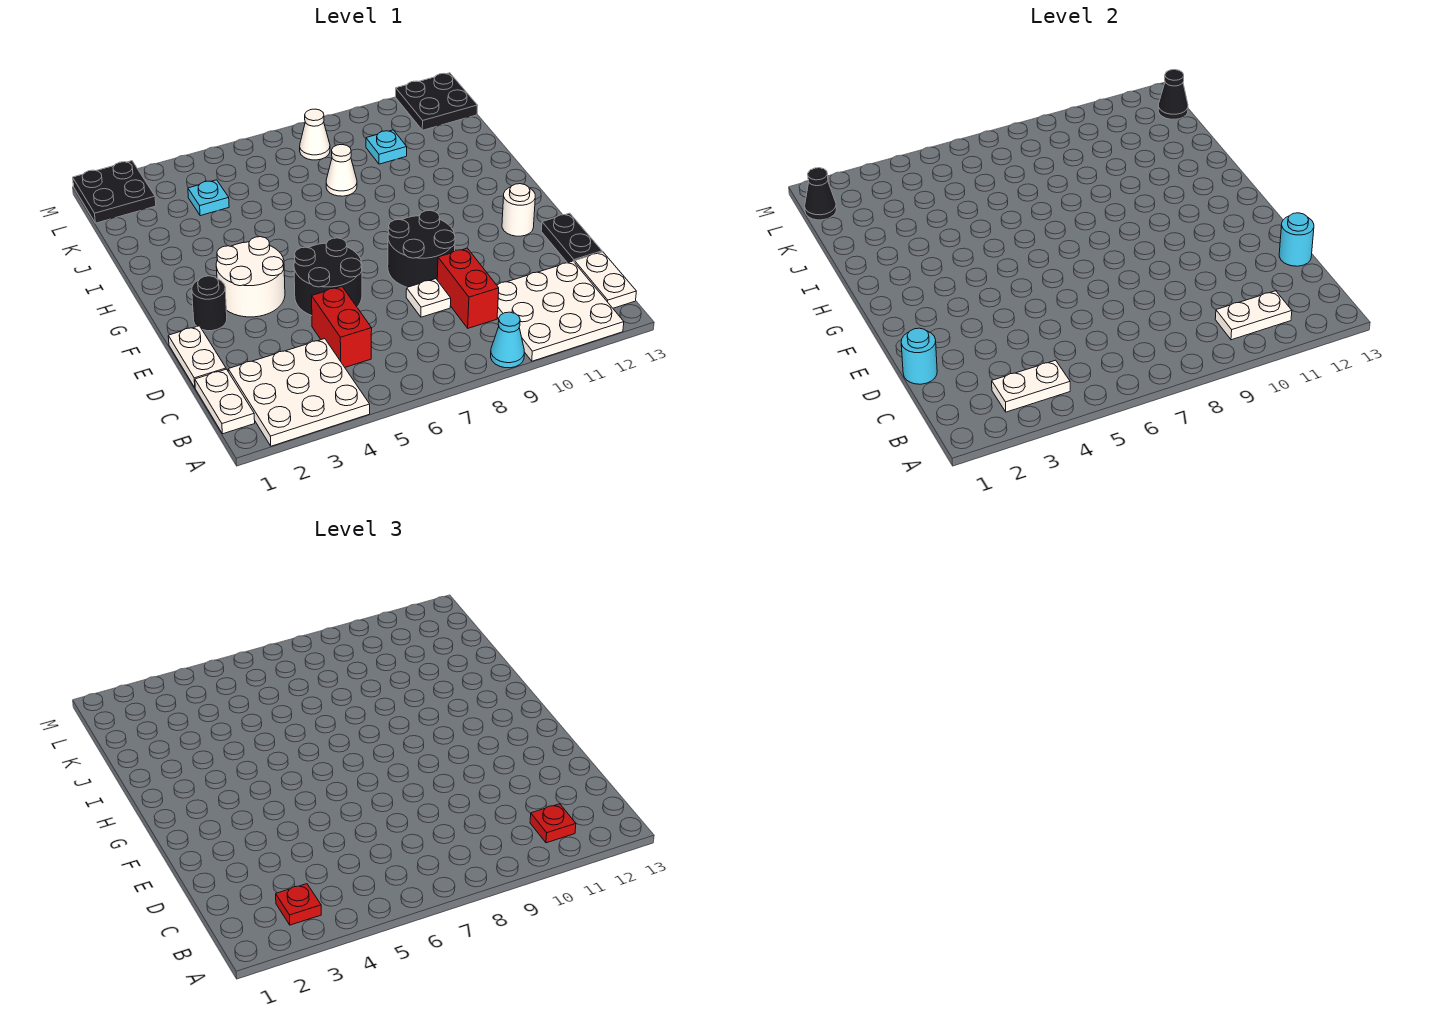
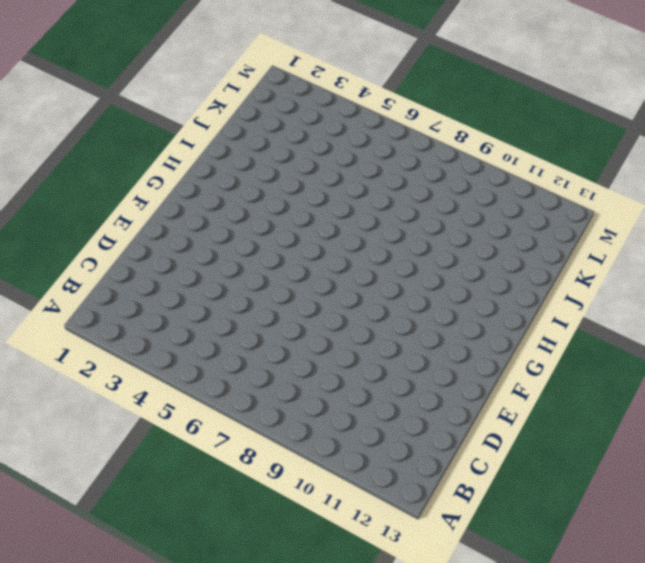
none -> white plate A2:C4 level 1
none -> cyan cone A9 level 1
none -> white plate A10:C12 level 1

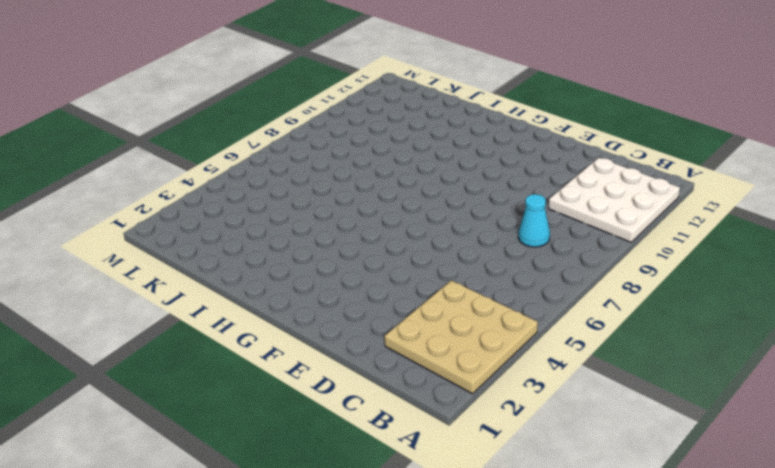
tan plate A2:C4 level 1 -> white plate A2:C4 level 1
cyan cone C8 level 1 -> cyan cone A9 level 1
none -> white plate B1:C1 level 1
none -> white plate B13:C13 level 1
none -> red brick C5:D5 level 1

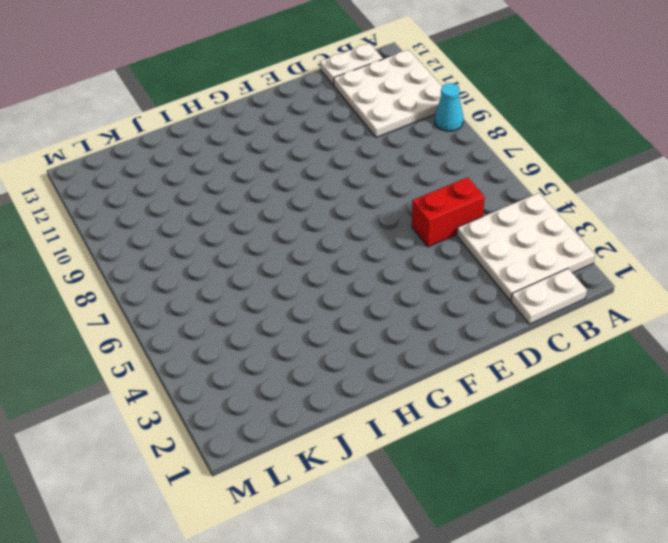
none -> red brick C9:D9 level 1
none -> white plate D1:E1 level 1
none -> white plate D8 level 1

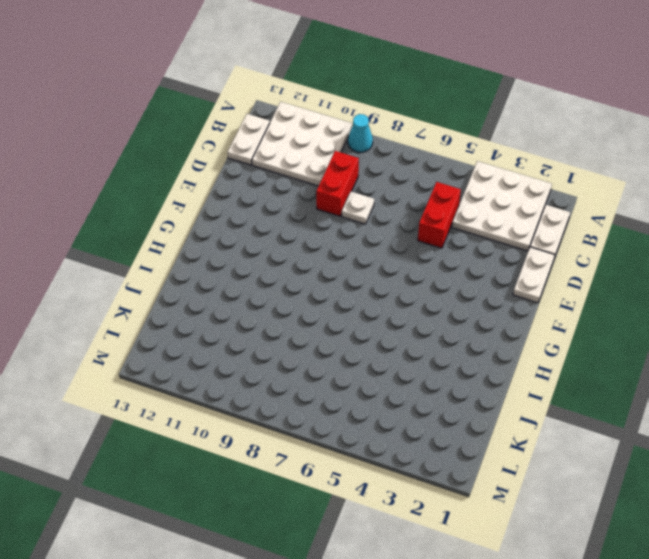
none -> black plate D13:E13 level 1
none -> black round brick E5:F6 level 1
none -> black round brick E8:F9 level 1

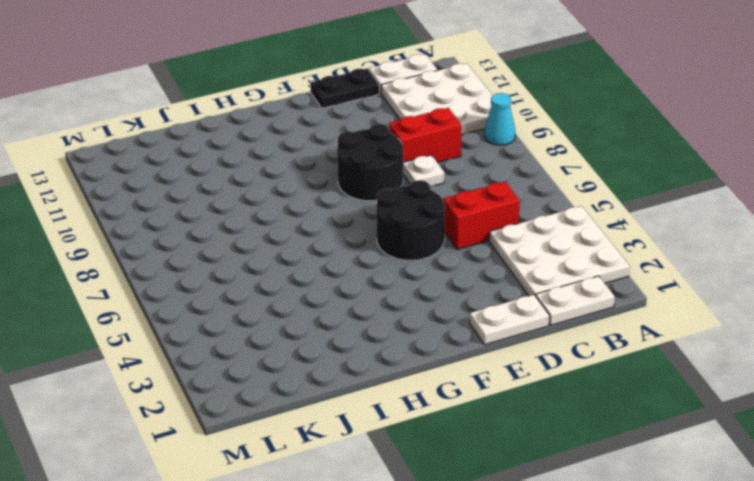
none -> black round brick F2 level 1
none -> white round brick F3:G4 level 1
none -> white round brick F12 level 1

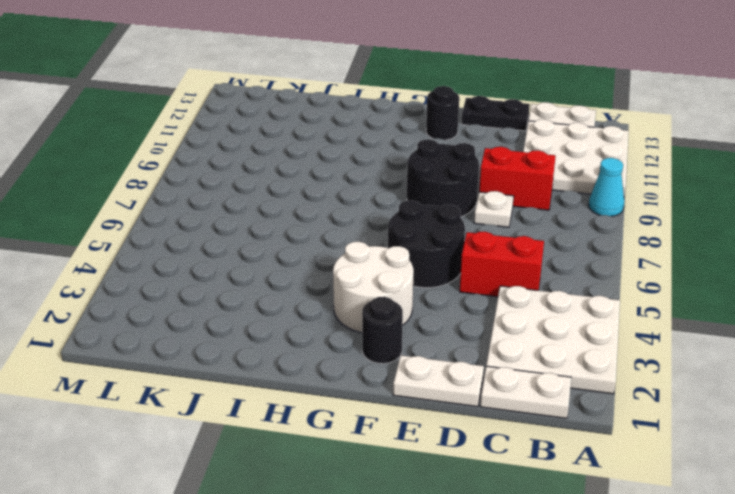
black round brick F12 level 1 -> white round brick F12 level 1
none -> white cone J8 level 1
none -> cyan plate K4 level 1
none -> cyan plate K10 level 1

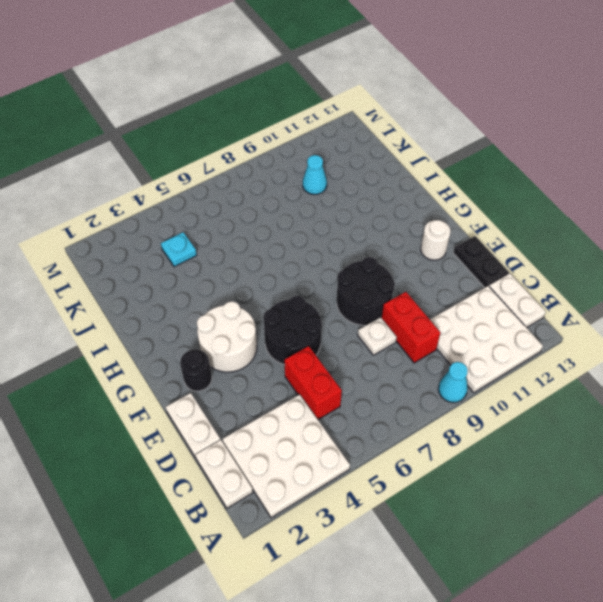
cyan cone K10 level 1 -> cyan plate K10 level 1
none -> white cone J8 level 1
none -> black plate L1:M2 level 1
none -> white cone L8 level 1

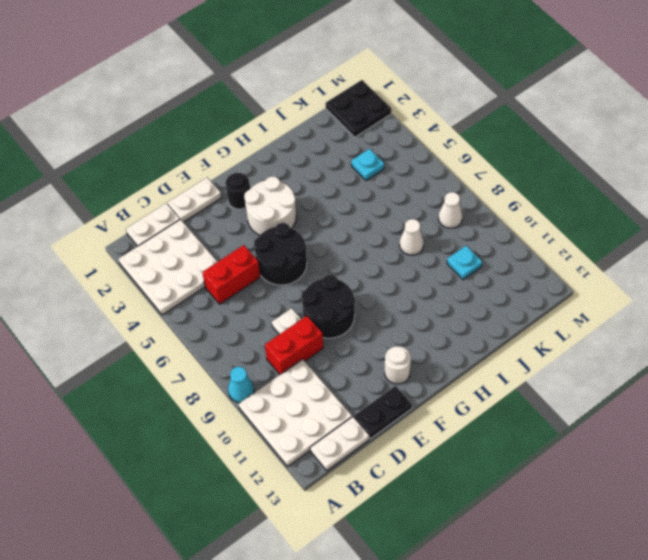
none -> black plate L12:M13 level 1
none -> white plate B3:B4 level 2
none -> white plate B10:B11 level 2

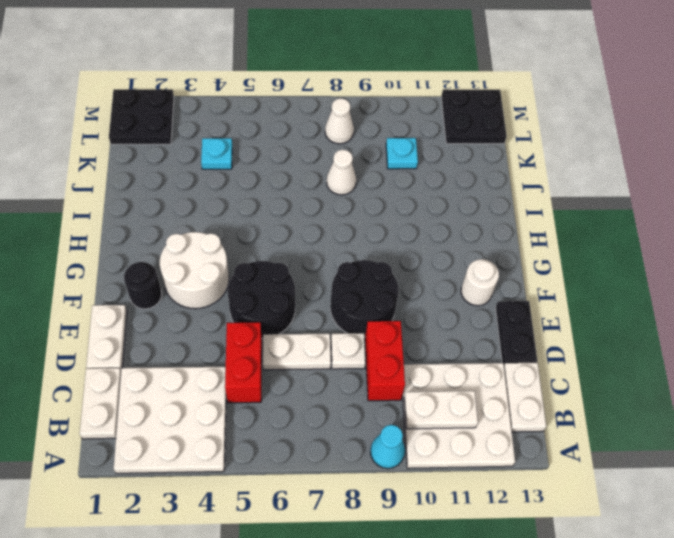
white plate D6:D7 level 1 -> white plate B3:B4 level 2
none -> cyan round brick D1 level 2
none -> cyan round brick D13 level 2
none -> black cone L1 level 2

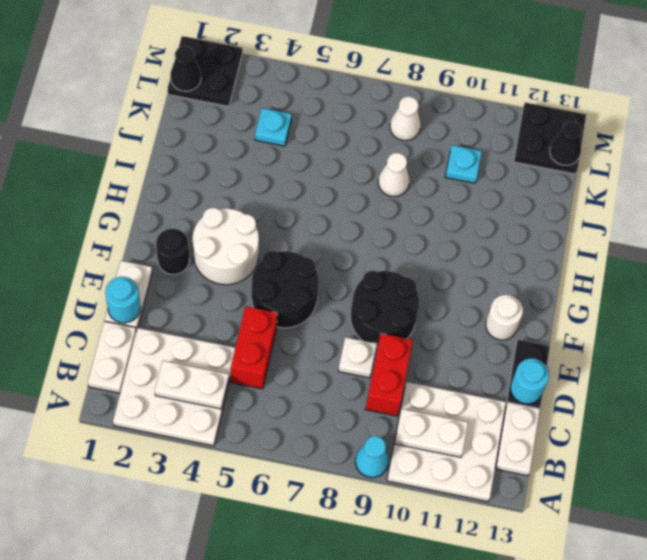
none -> red plate B3 level 3
none -> red plate B11 level 3

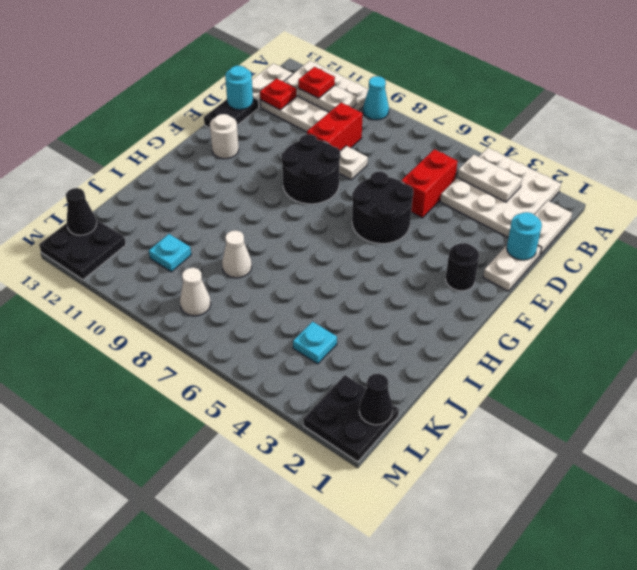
red plate C12 level 2 -> red plate B3 level 3
none -> white round brick F3:G4 level 1

